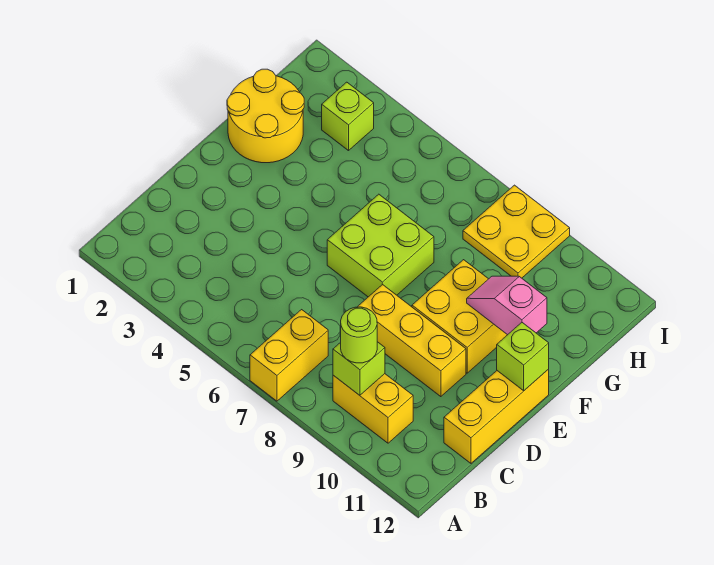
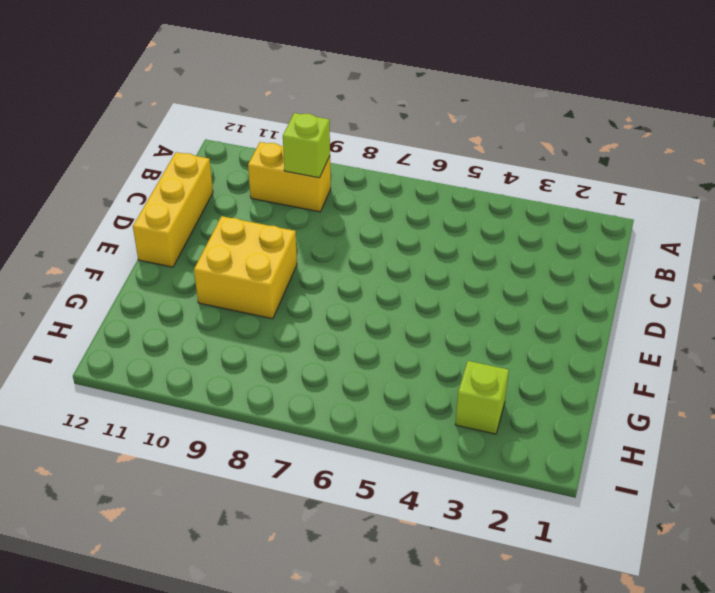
none -> yellow brick A7:B7 level 1
none -> yellow brick D8:D10 level 1
none -> lime brick E6:F7 level 1

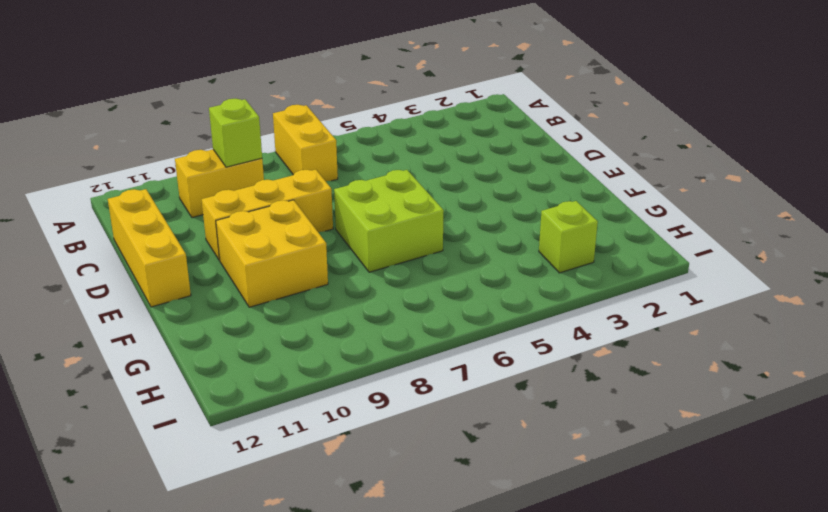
none -> yellow round brick F1:G2 level 1
none -> yellow plate H8:I9 level 1
none -> lime brick E12 level 2

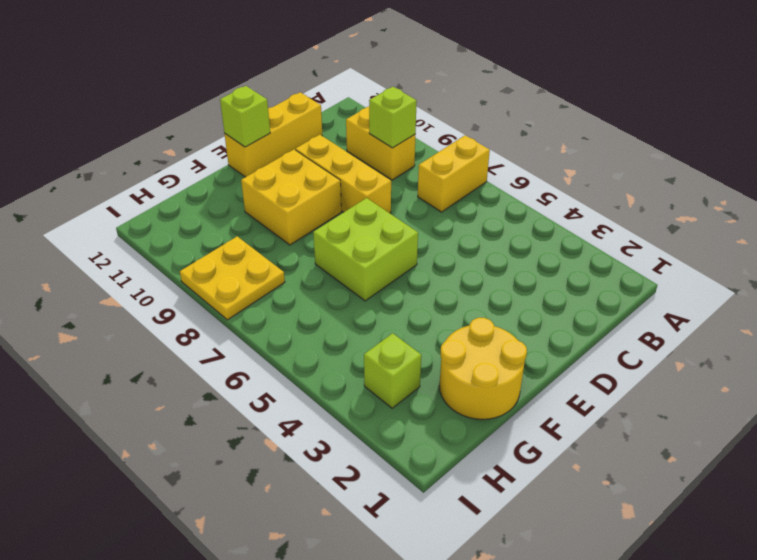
none -> pink slope F10:F11 level 2 top 11
none -> lime round brick B9 level 3

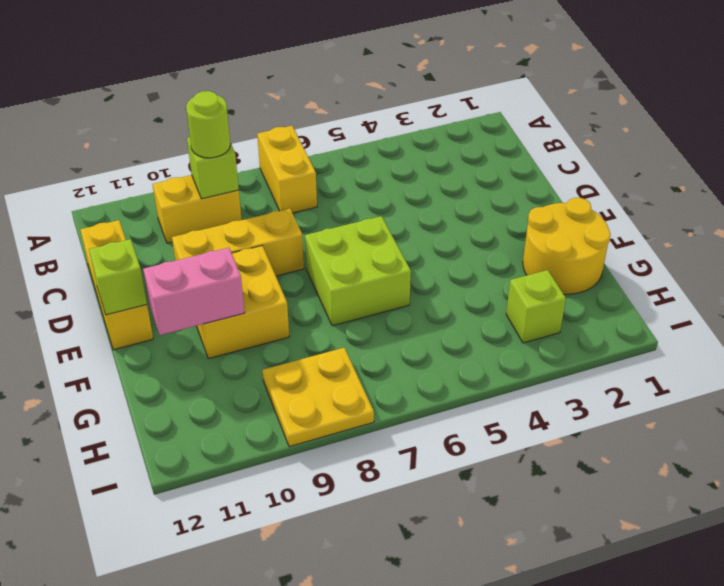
pink brick F10:F11 level 2 -> pink slope F10:F11 level 2 top 11

